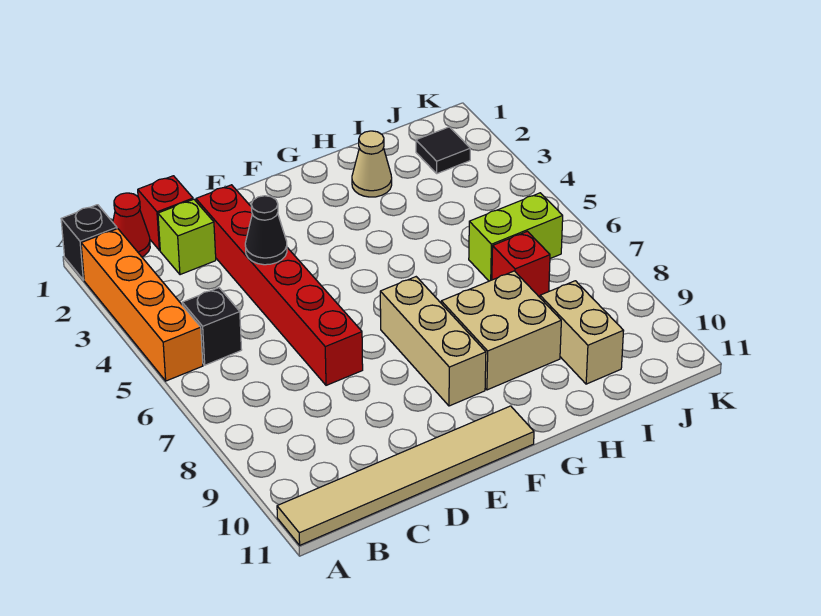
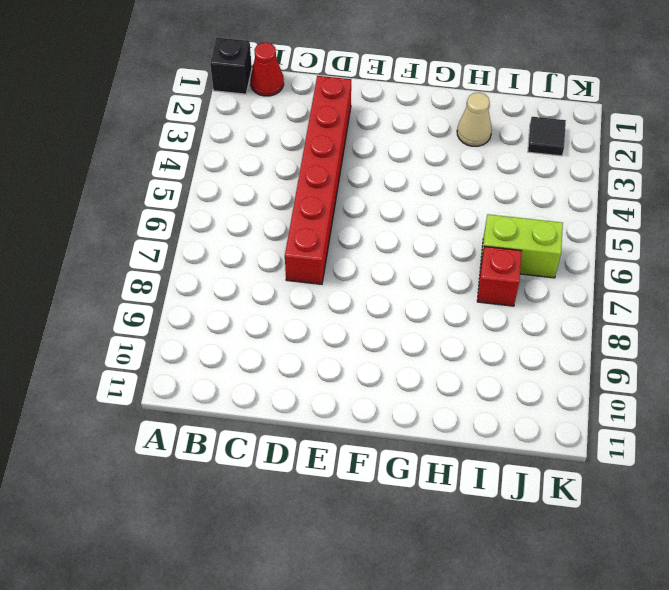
none -> orange brick A2:A5 level 1
none -> tan tile A11:F11 level 1
none -> black brick B5 level 1

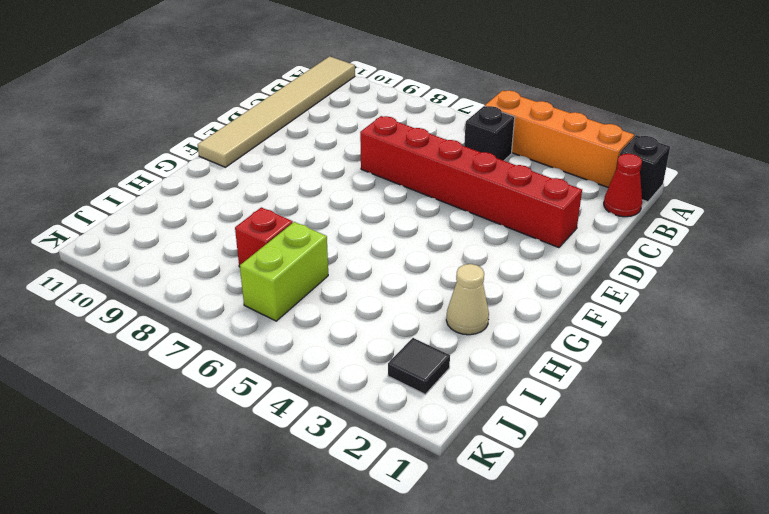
none -> red brick C1 level 1
none -> lime brick C2 level 1
none -> tan brick F7:F9 level 1

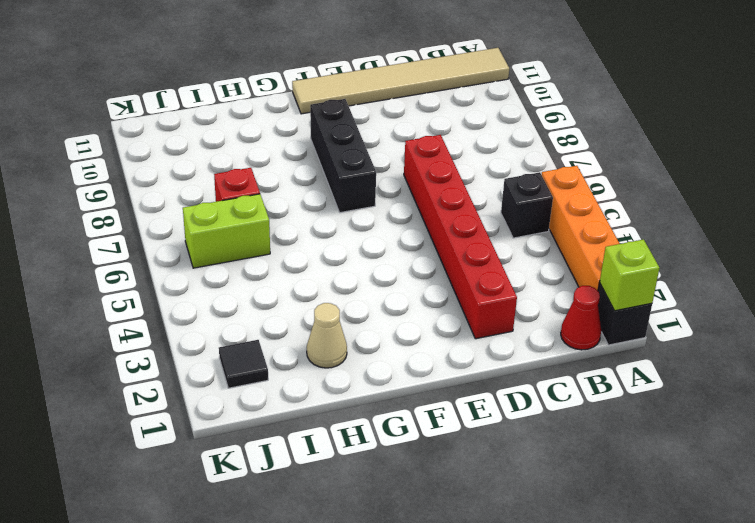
lime brick A1 level 2 -> lime brick C2 level 1
black brick F7:F9 level 1 -> tan brick F7:F9 level 1
none -> red brick C1 level 1
none -> tan brick G8:H9 level 1
none -> tan brick I9:I10 level 1

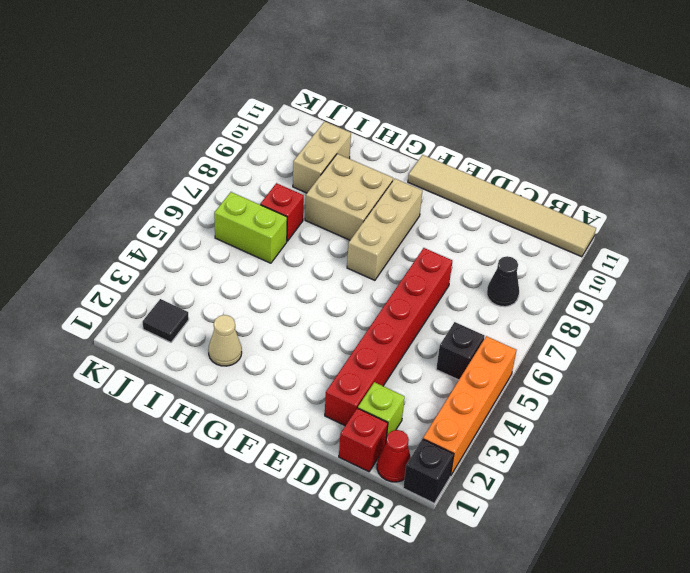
black cone B8 level 1 -> black cone D4 level 2

